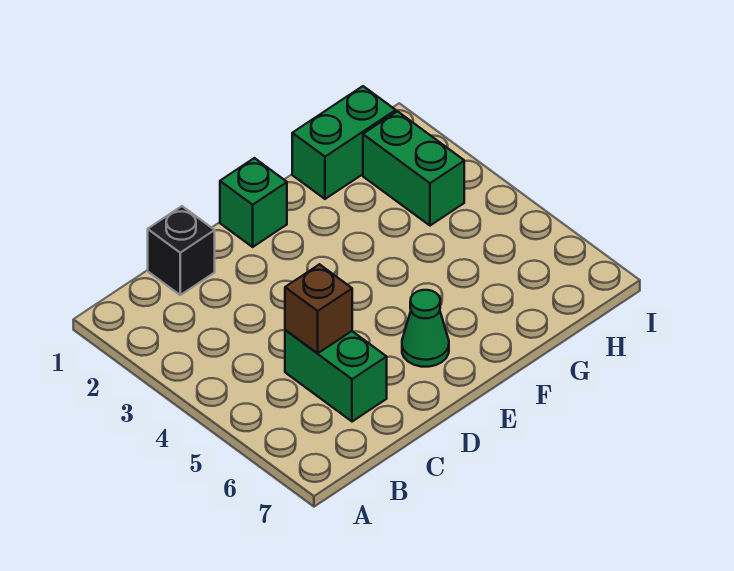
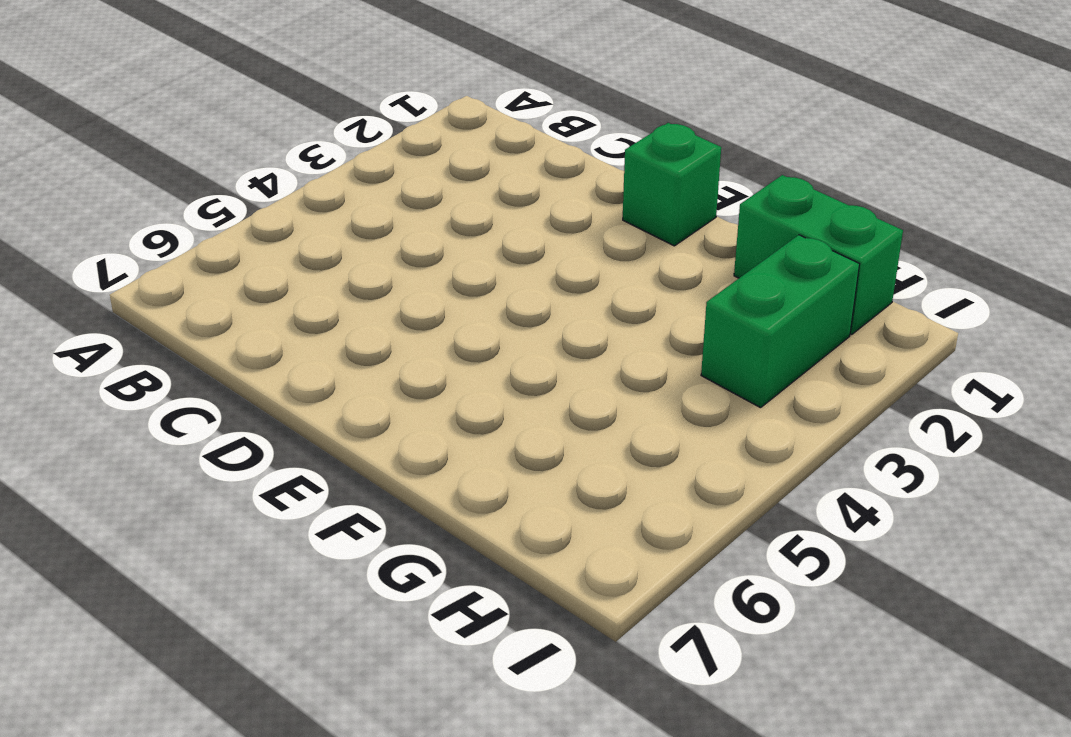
none -> black brick C1 level 1
none -> green brick C5:C6 level 1

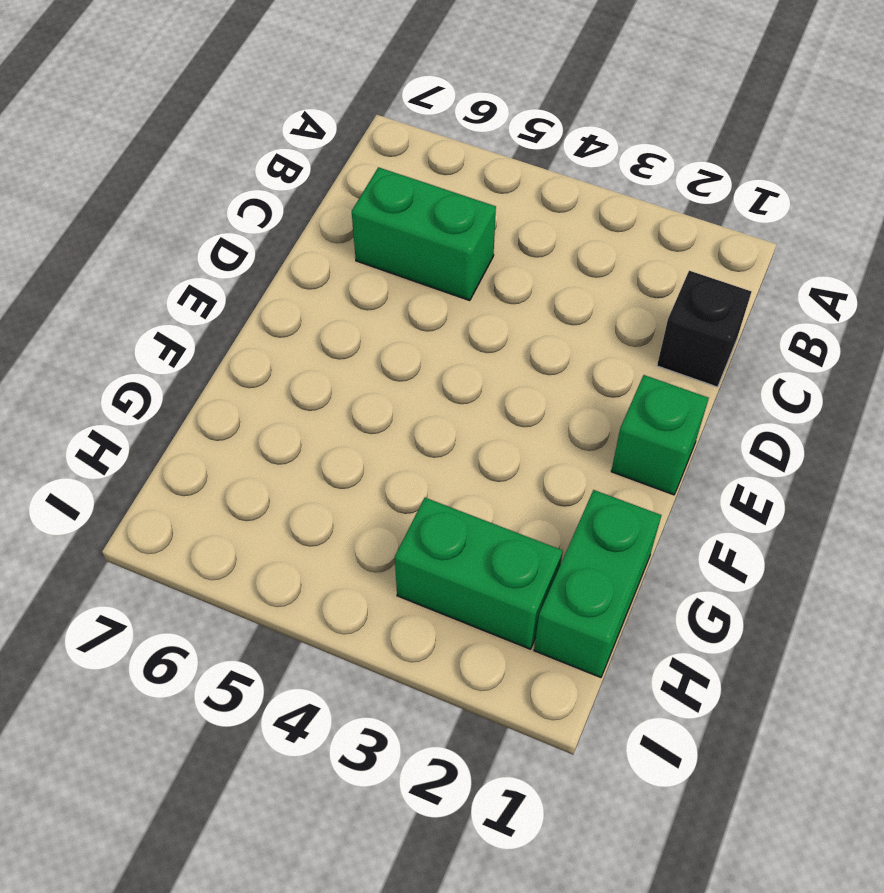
none -> green cone E6 level 1
none -> brown brick C5 level 2

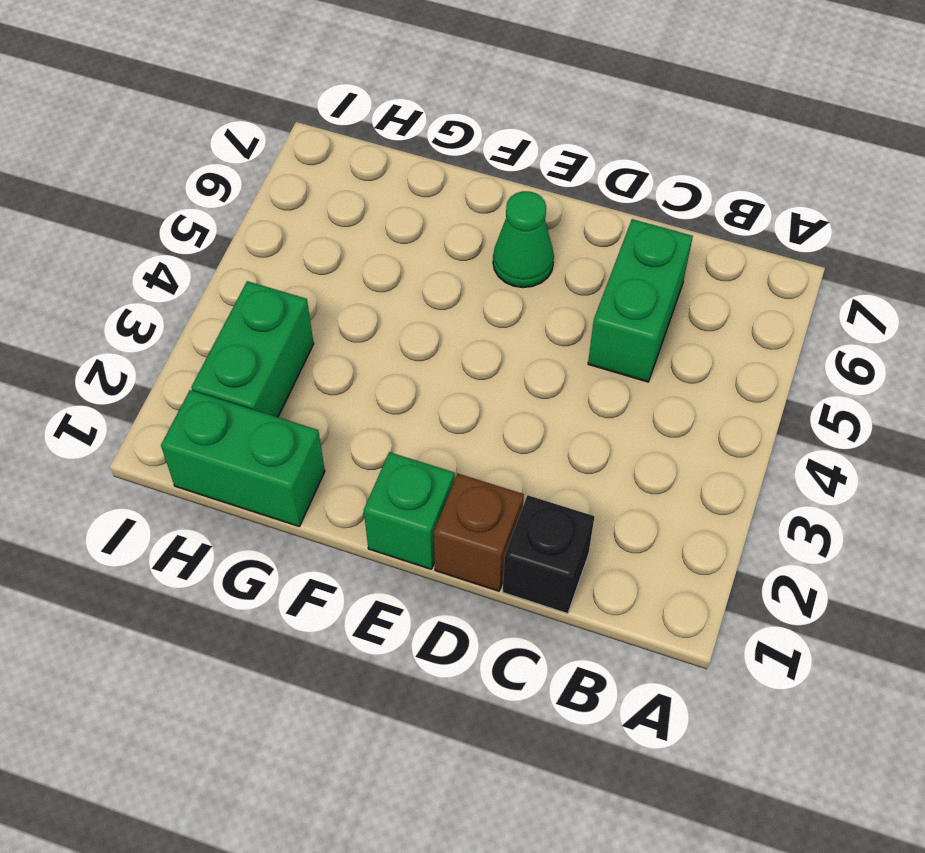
brown brick D1 level 1 -> brown brick C5 level 2

